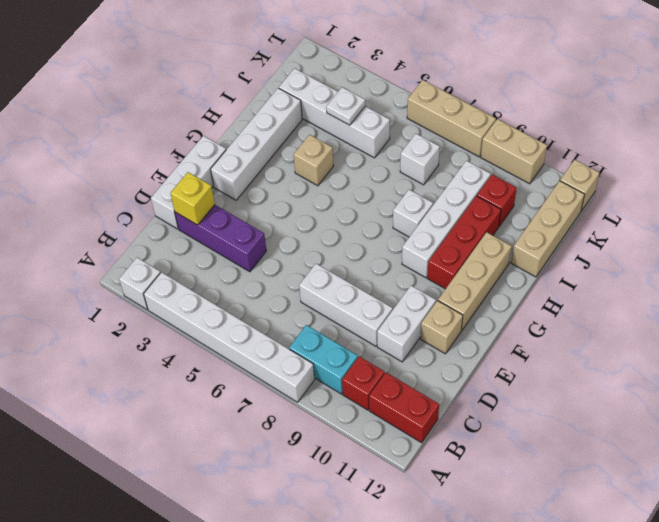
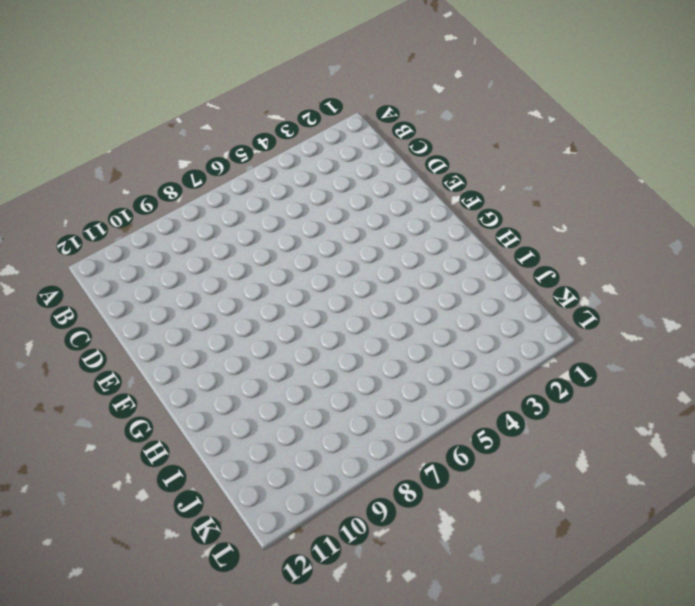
none -> white brick A2 level 1
none -> white brick A3:A8 level 1
none -> cyan brick B8:B9 level 1

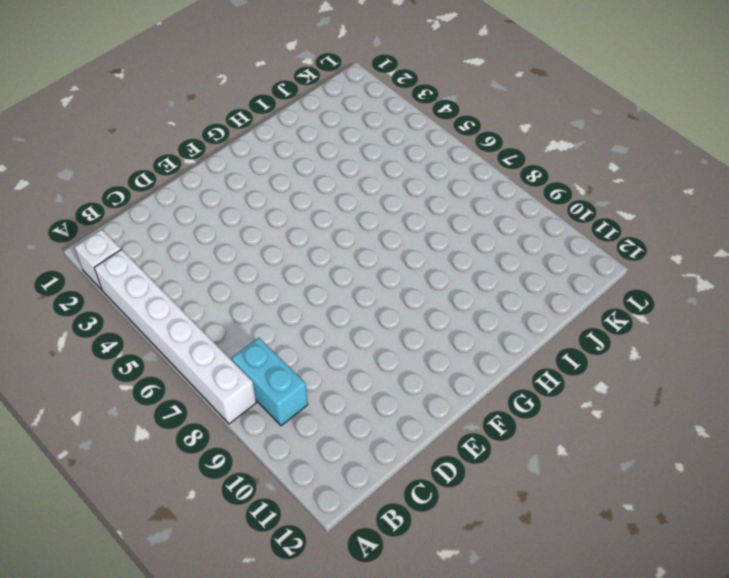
none -> red brick B10 level 1
none -> red brick B11:B12 level 1
none -> white brick D1:F1 level 1

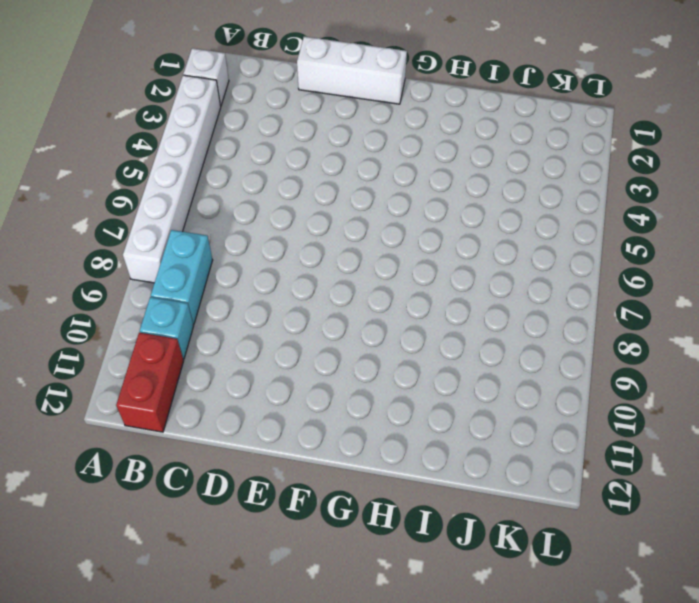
cyan brick B10 level 1 -> red brick B10 level 1
none -> purple brick D2:D4 level 1
none -> white brick D7:D9 level 1
none -> white brick D10:E10 level 1

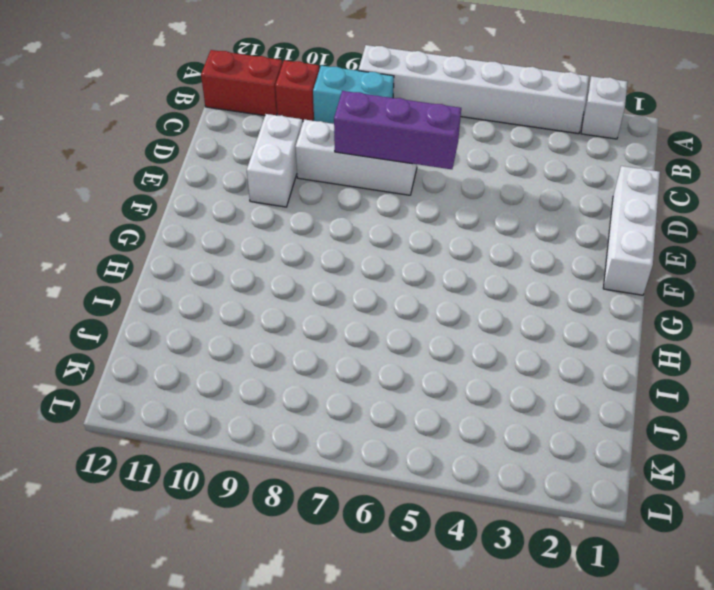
purple brick D6:D8 level 2 -> purple brick D2:D4 level 1
none -> tan brick E11 level 1
none -> white brick F2:I2 level 1
none -> tan brick F11:H11 level 1

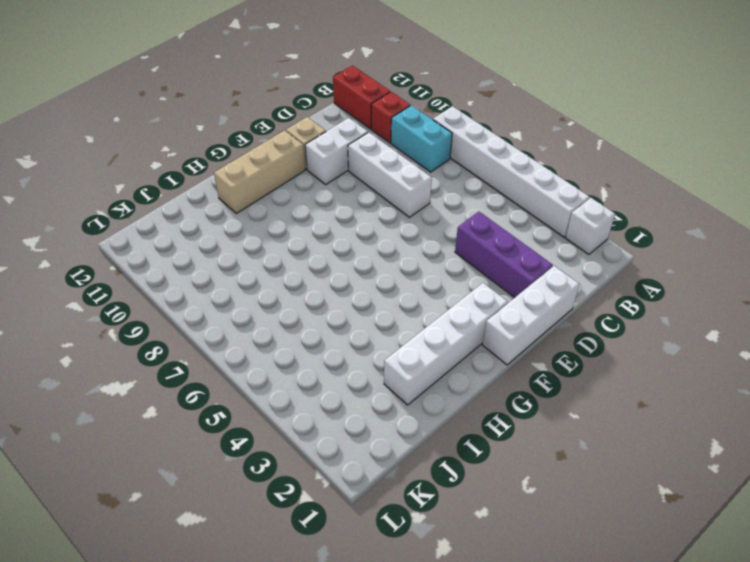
none -> white brick G9:J9 level 1
none -> red brick G10:I10 level 1
none -> tan brick H4 level 1

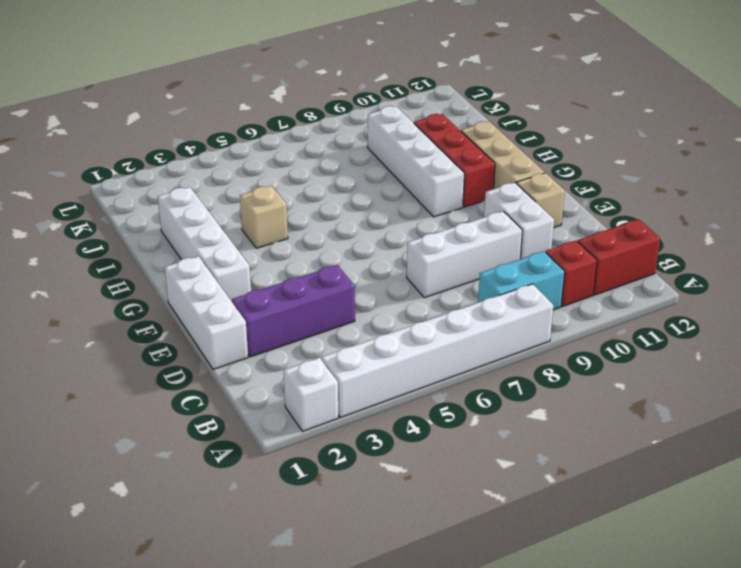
none -> white brick H8 level 1
none -> tan brick I12:K12 level 1
none -> white brick J2:J5 level 1

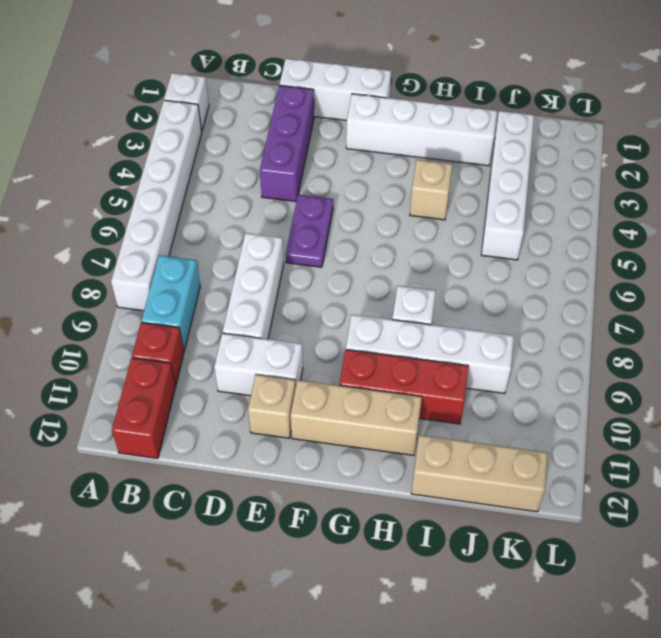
purple plate E5:E6 level 1 -> none
none -> white brick J7 level 1
none -> red brick J10 level 1
none -> tan brick L6:L8 level 1

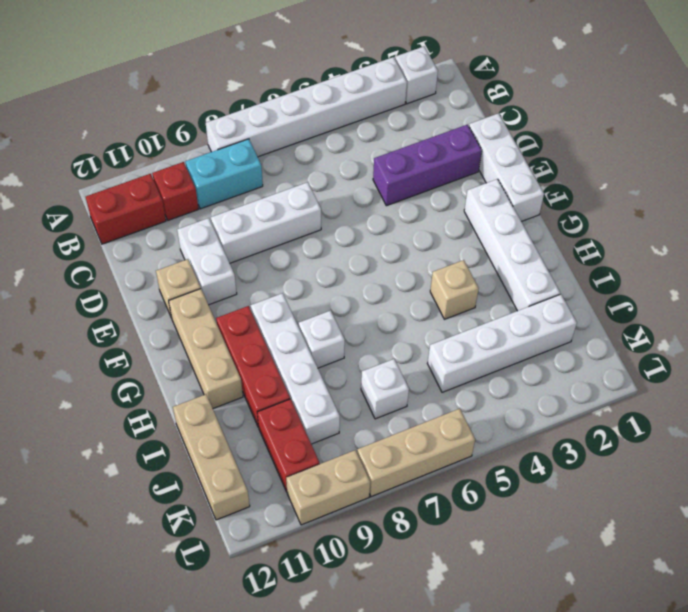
red brick J10:K10 level 1 -> red brick J10 level 1
none -> tan brick L12 level 1
none -> yellow brick D2 level 2
none -> white plate J4 level 2

